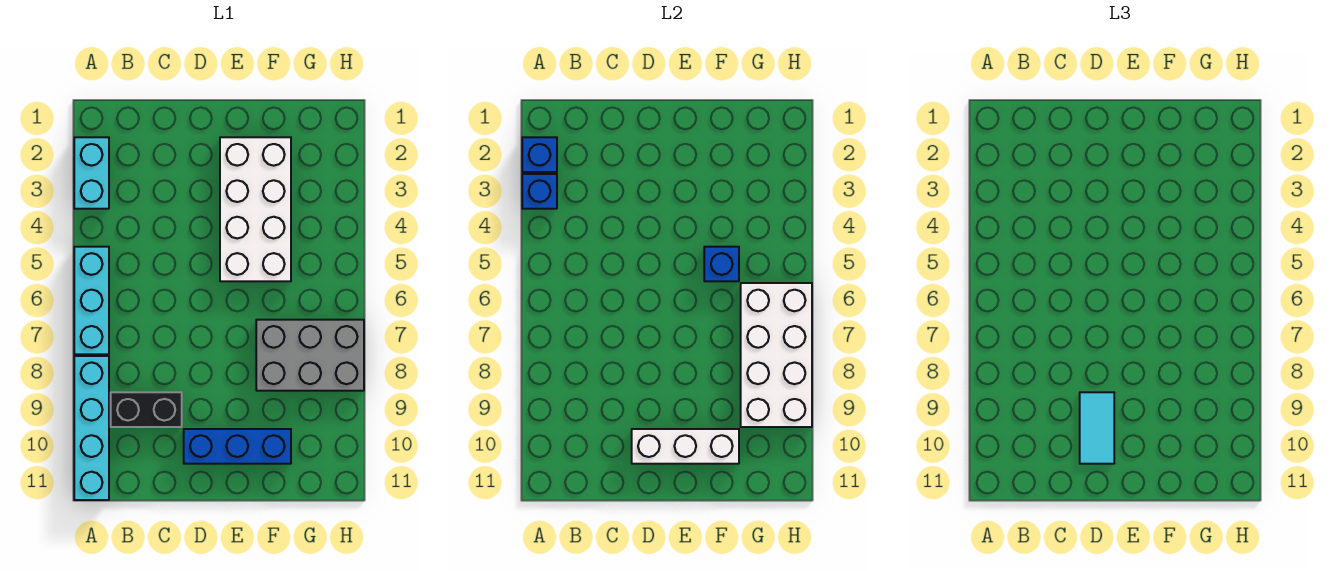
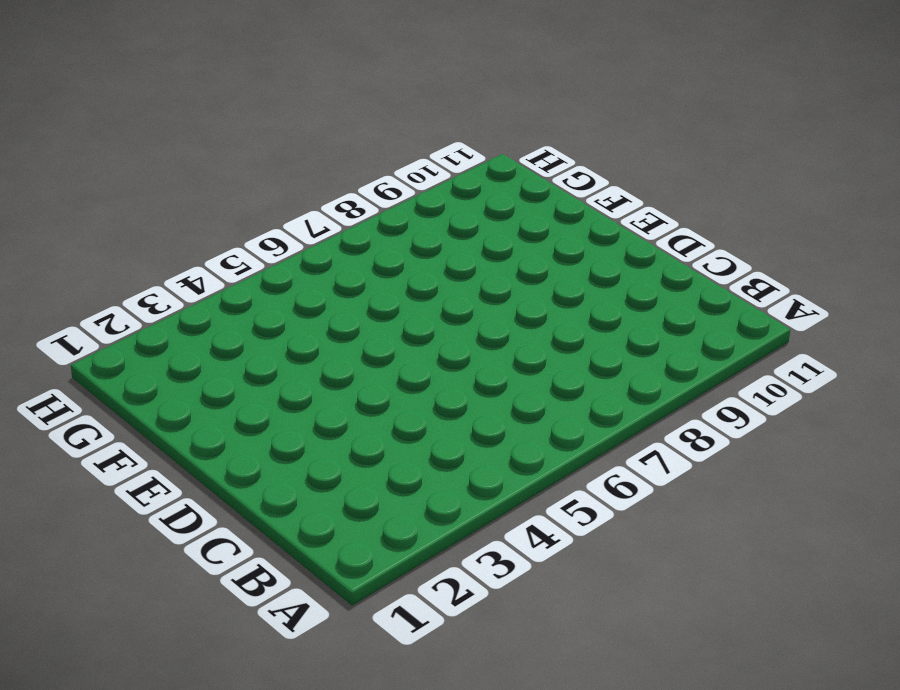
none -> cyan brick A2:A3 level 1
none -> cyan brick A5:A7 level 1
none -> cyan brick A8:A11 level 1

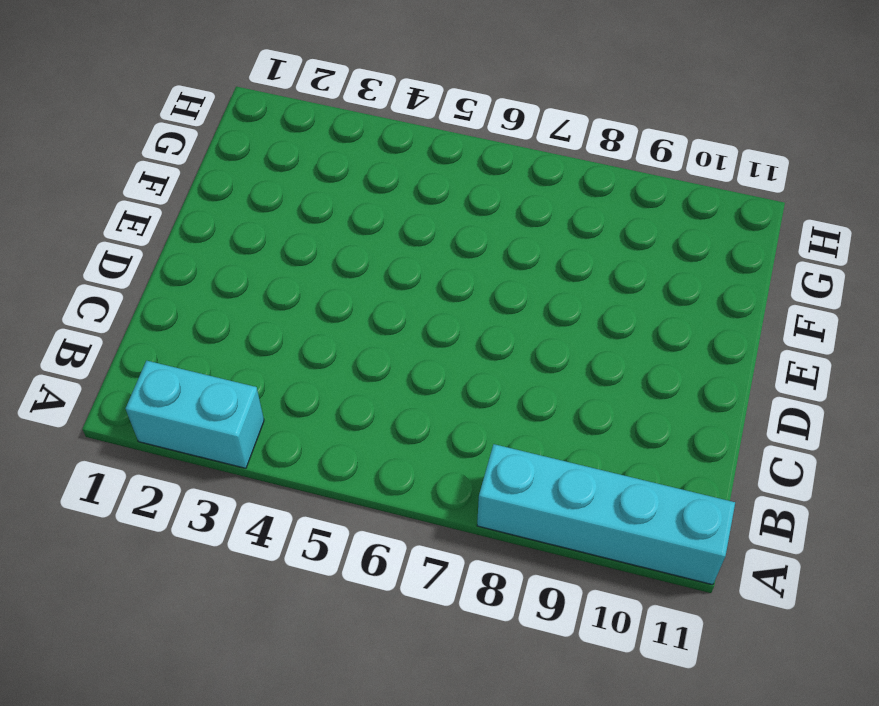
none -> cyan brick A5:A7 level 1
none -> black brick B9:C9 level 1
none -> blue brick D10:F10 level 1

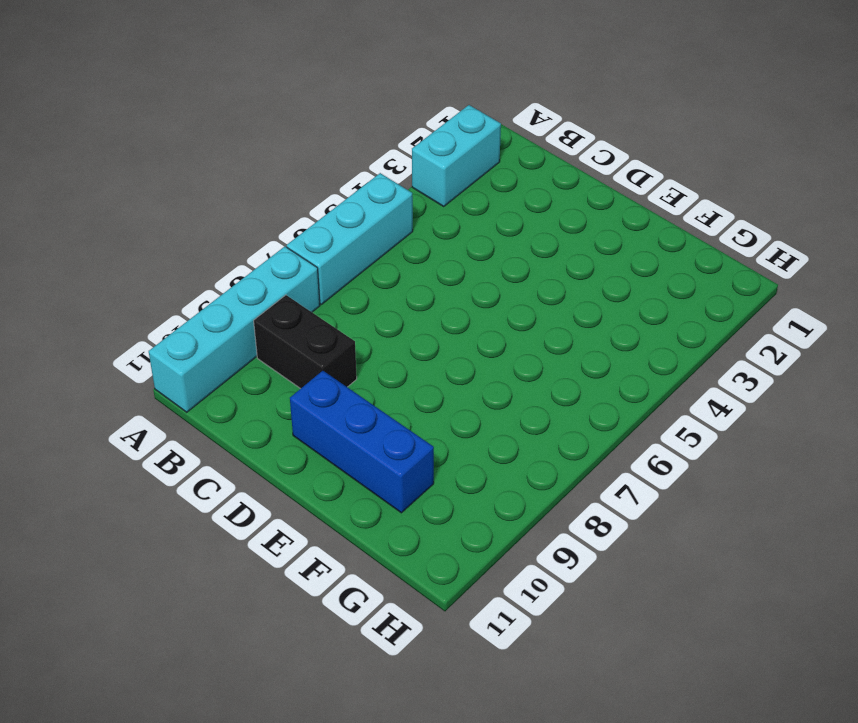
none -> white brick E2:F5 level 1
none -> grey brick F7:H8 level 1
none -> blue brick A2 level 2

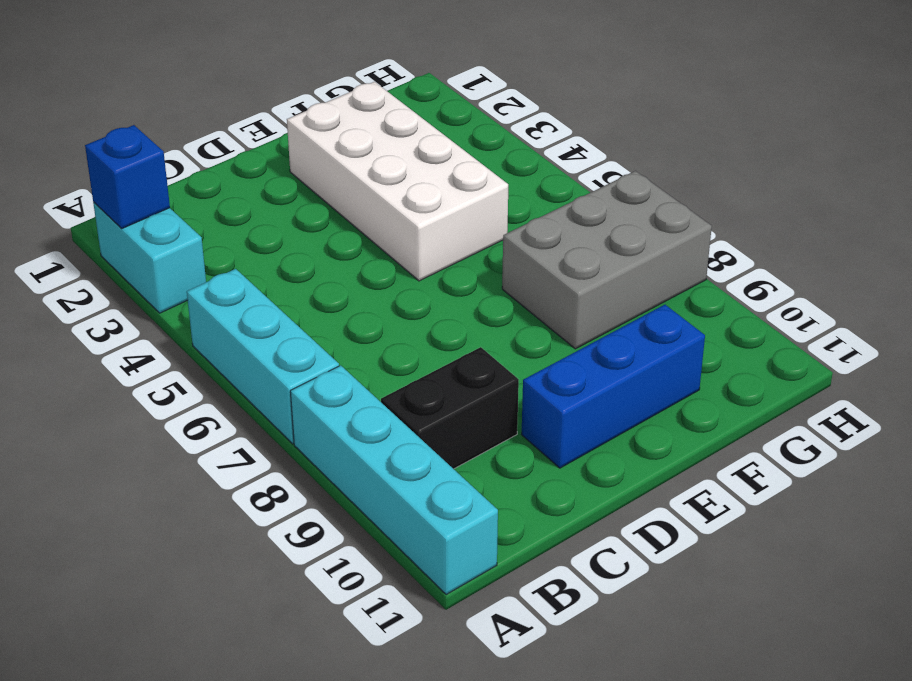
none -> blue brick A3 level 2
none -> white brick D10:F10 level 2
none -> blue brick F5 level 2

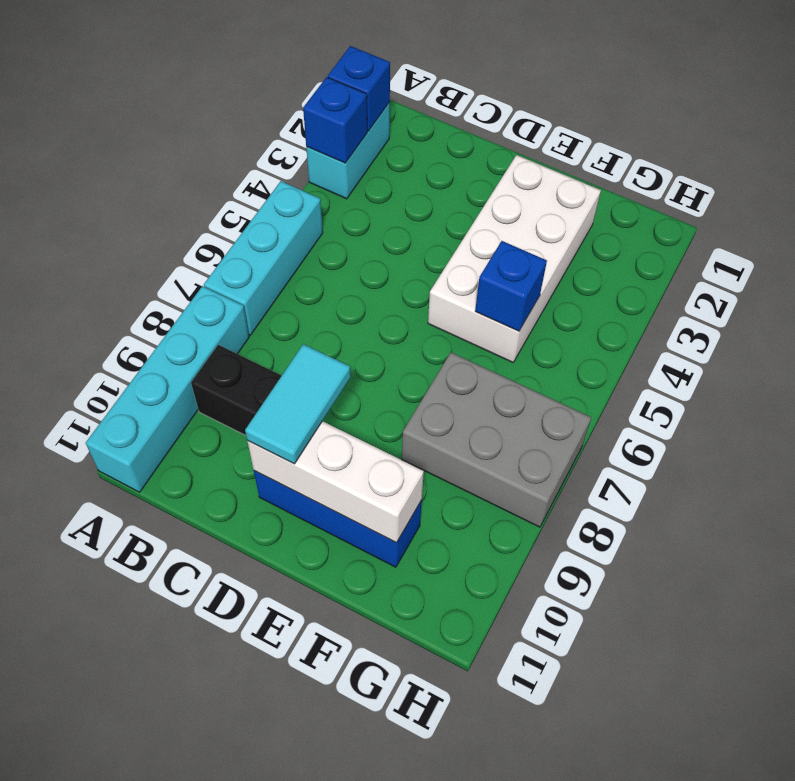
none -> white brick G6:H9 level 2

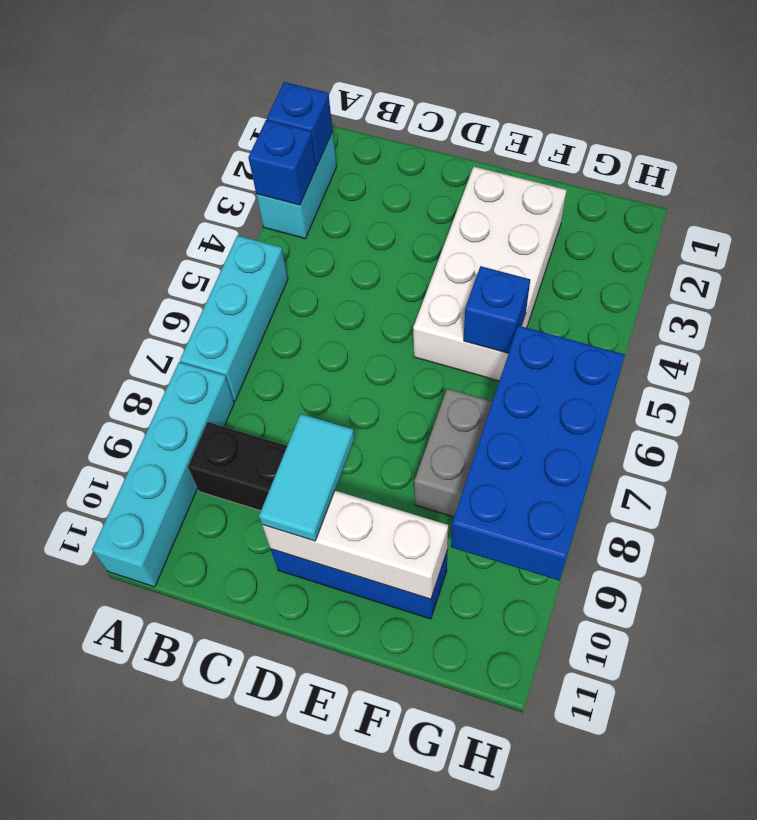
blue brick G6:H9 level 2 -> white brick G6:H9 level 2

